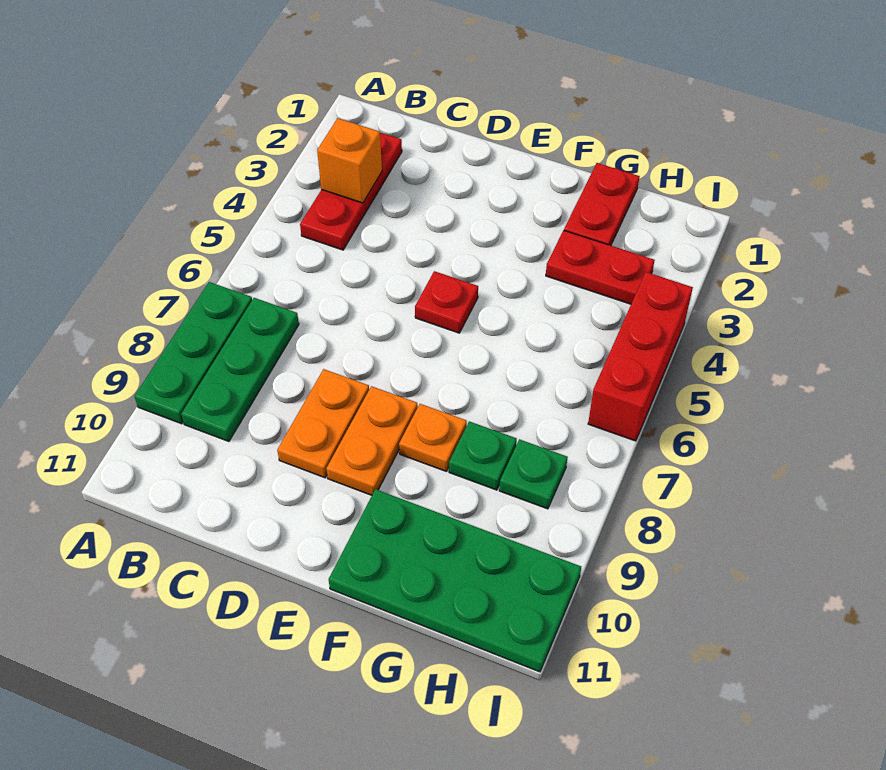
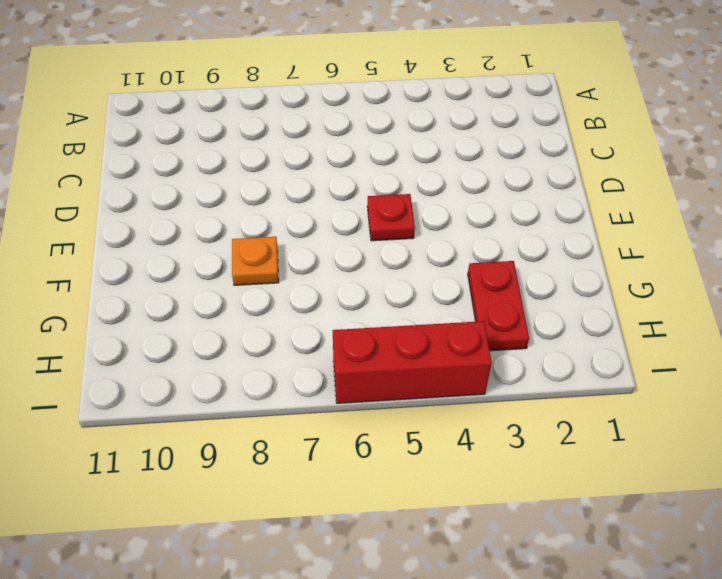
none -> green plate A7:A9 level 1
none -> red plate B2:B4 level 1
none -> green plate B7:B9 level 1

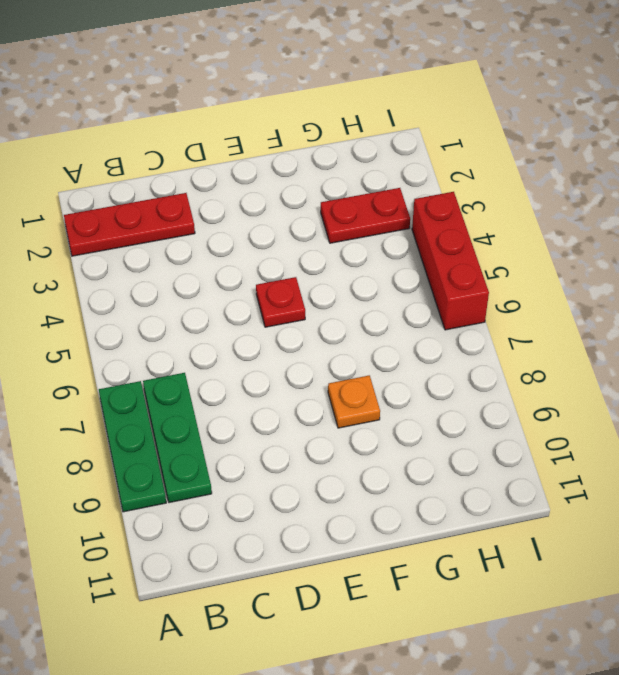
red plate A2:C2 level 1 -> red plate B2:B4 level 1
none -> orange plate D8:D9 level 1
none -> orange plate E8:E9 level 1
none -> green plate F10:I11 level 1

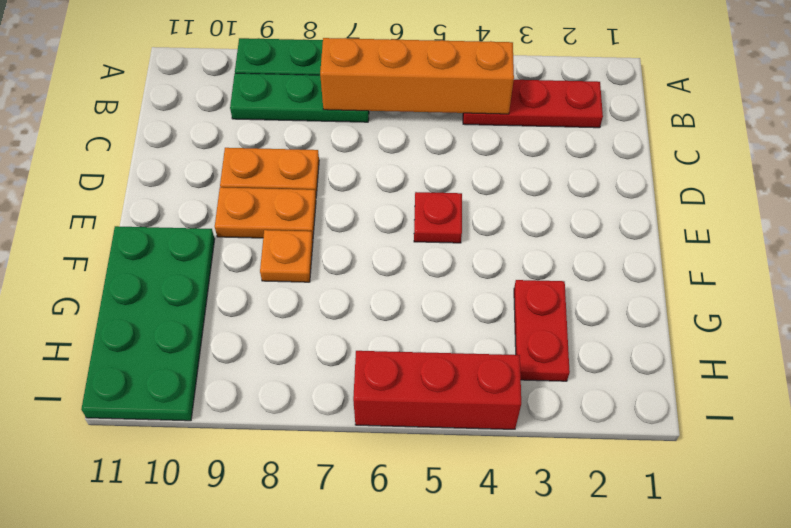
orange brick B4:B7 level 2 -> none
none -> red plate G1:G2 level 1
none -> green plate G8 level 1
none -> green plate H8 level 1

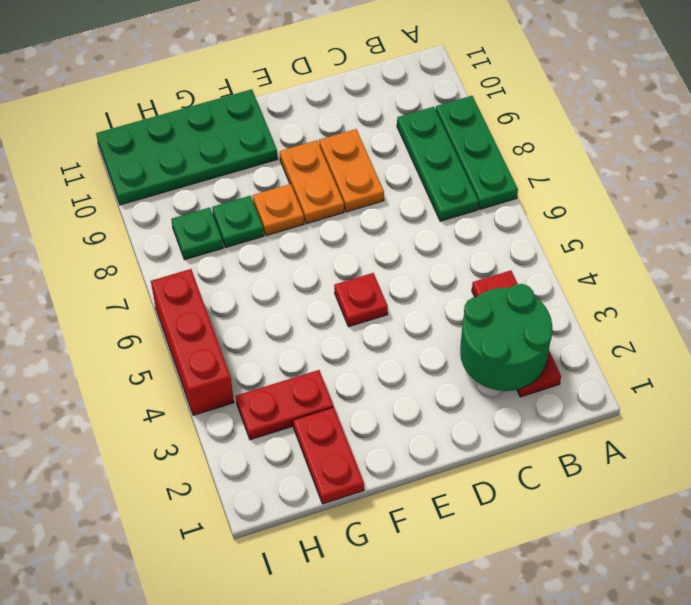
green round brick B2:C3 level 2 -> orange brick B3 level 2

